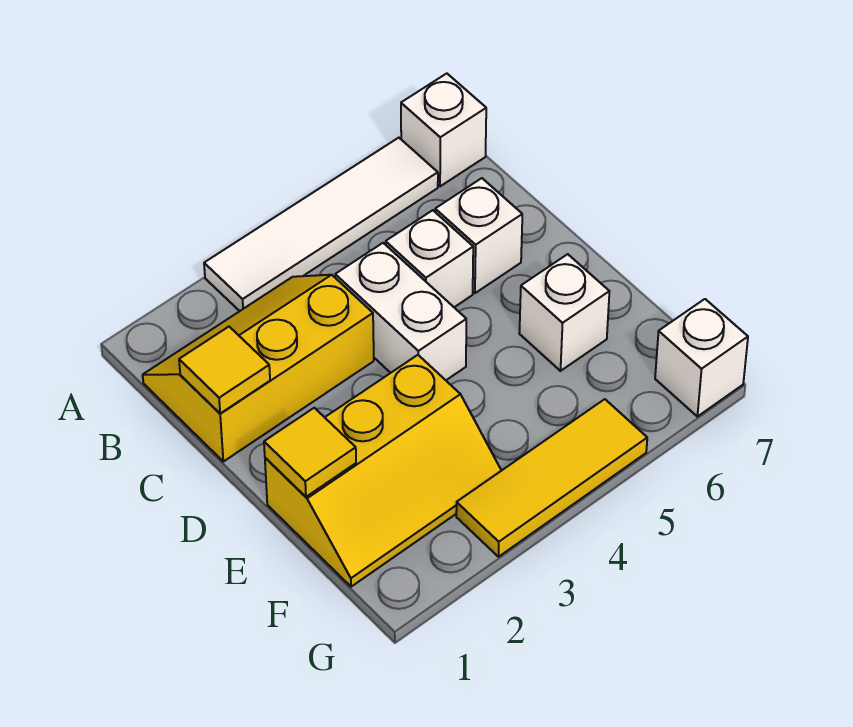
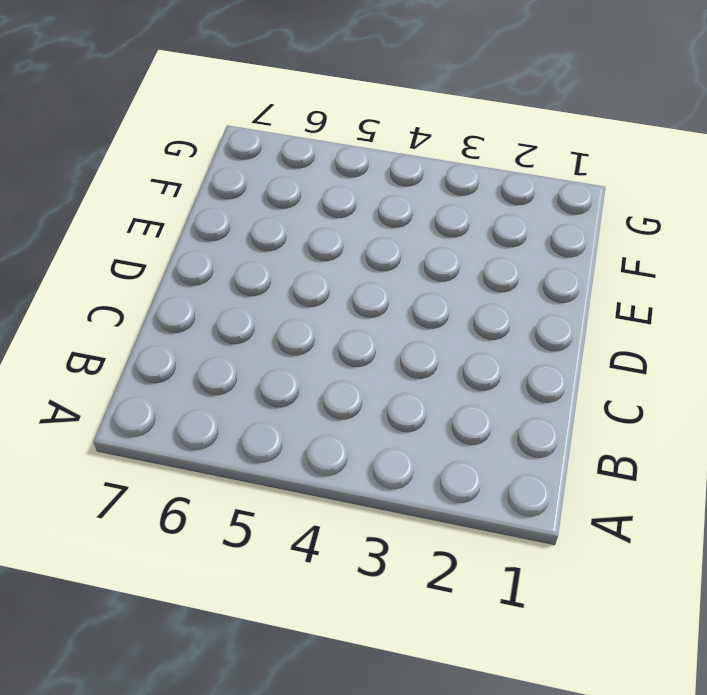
none -> white tile A3:A6 level 1
none -> white brick A7 level 1
none -> yellow slope B1:C3 level 1 top C

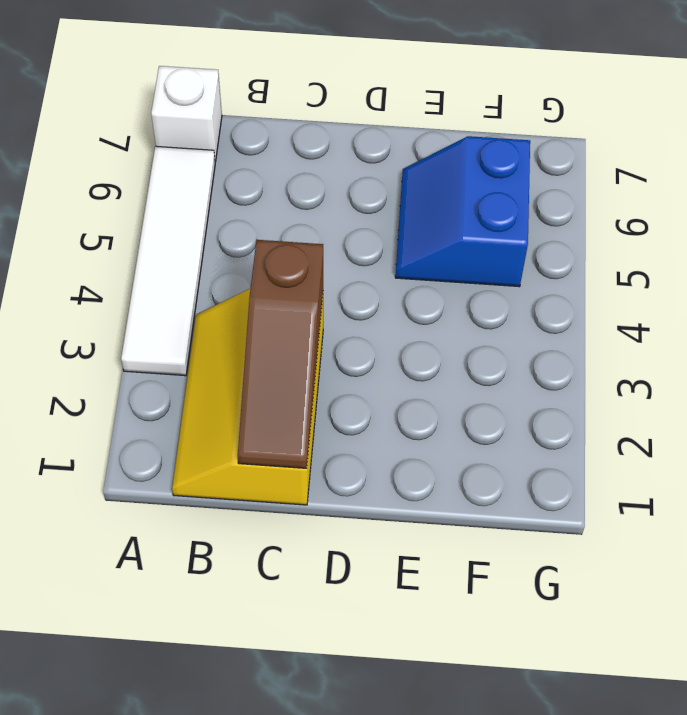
brown slope C1:C3 level 2 top 3 -> yellow tile C1 level 2
blue slope E5:F6 level 1 top F -> white brick E6 level 1
none -> white brick C4:D4 level 1
none -> white brick C5 level 1
none -> white brick C6 level 1

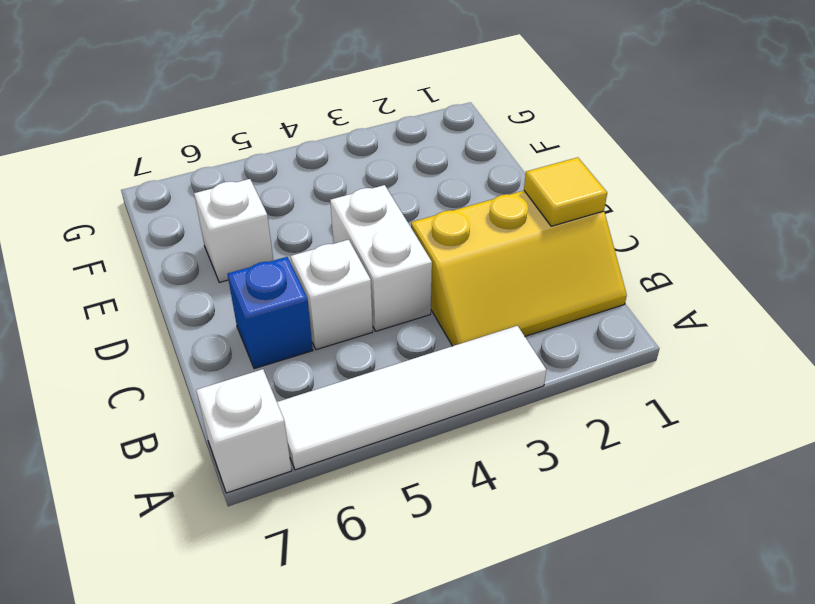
blue brick C6 level 1 -> white brick C6 level 1
none -> yellow slope E1:F3 level 1 top E
none -> yellow tile G3:G5 level 1
none -> white brick G7 level 1

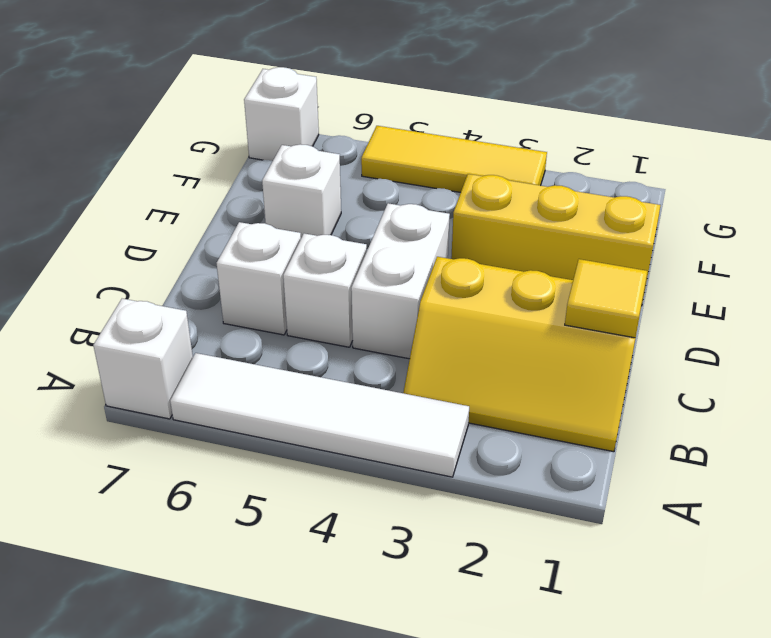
none -> yellow tile E1 level 2

